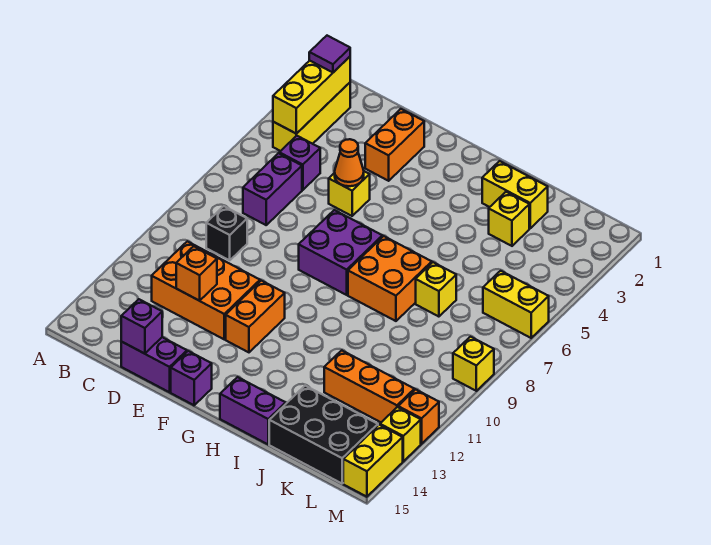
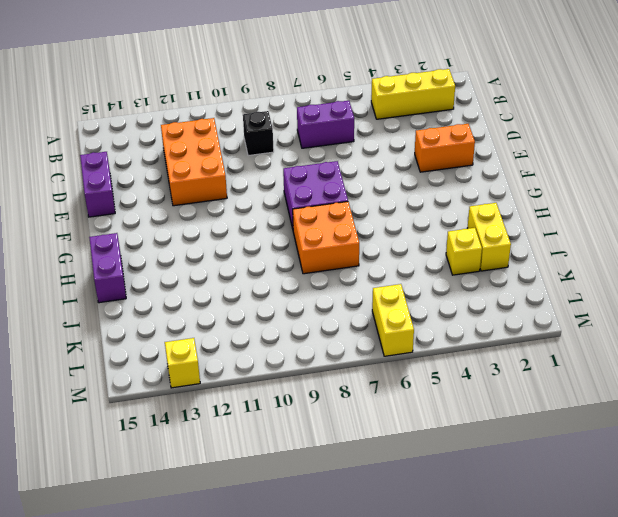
none -> purple brick C5 level 1
none -> yellow brick E5 level 1
none -> orange brick F11:F12 level 1

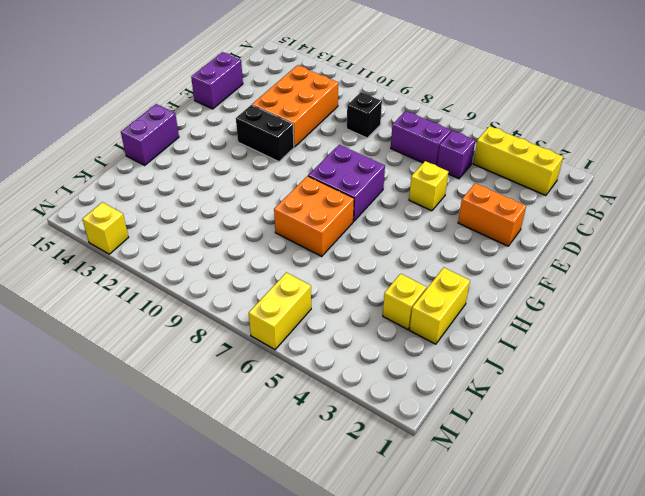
black brick F11:F12 level 1 -> orange brick F11:F12 level 1
none -> purple brick F15 level 1
none -> yellow brick J7 level 1
none -> orange brick J12:L12 level 1

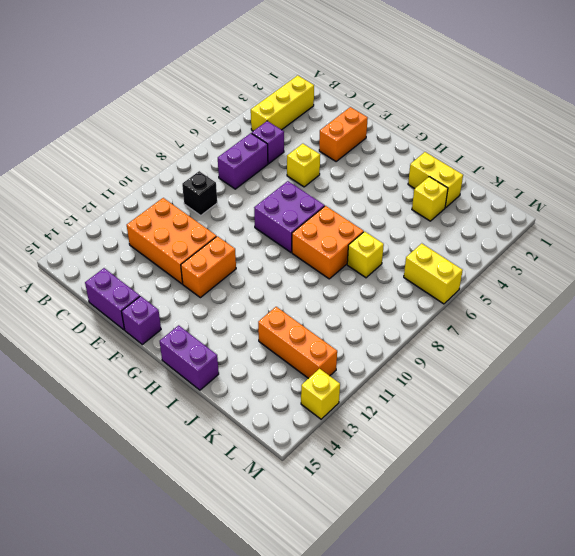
none -> black brick J14:L15 level 1
none -> yellow brick M9 level 1
none -> orange brick M12 level 1

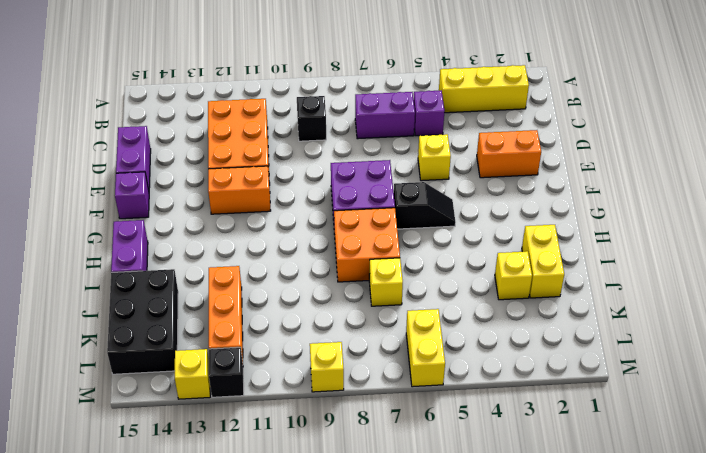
black slope G5:G6 level 1 top 6 -> none
black brick M12 level 1 -> orange brick M12 level 1
none -> yellow brick M14:M15 level 1
none -> yellow brick B2:B4 level 2
none -> orange brick D12 level 2

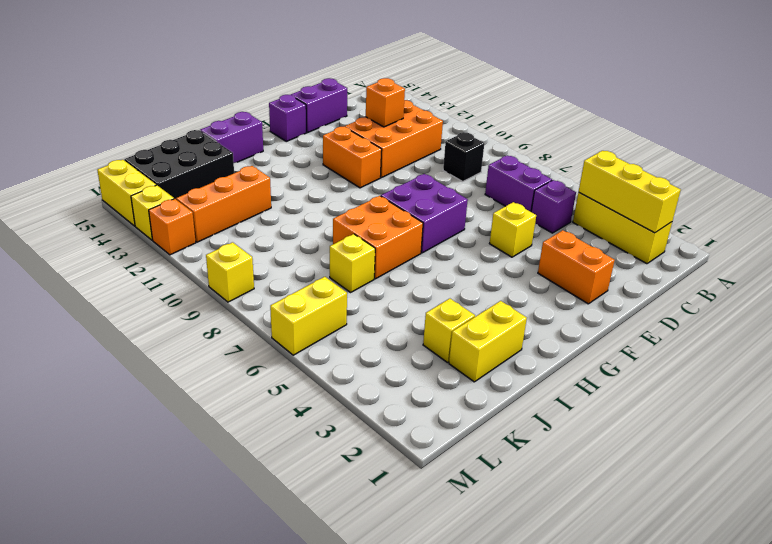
none -> purple brick D15 level 2
none -> orange cone E5 level 2
none -> purple tile B2 level 3

